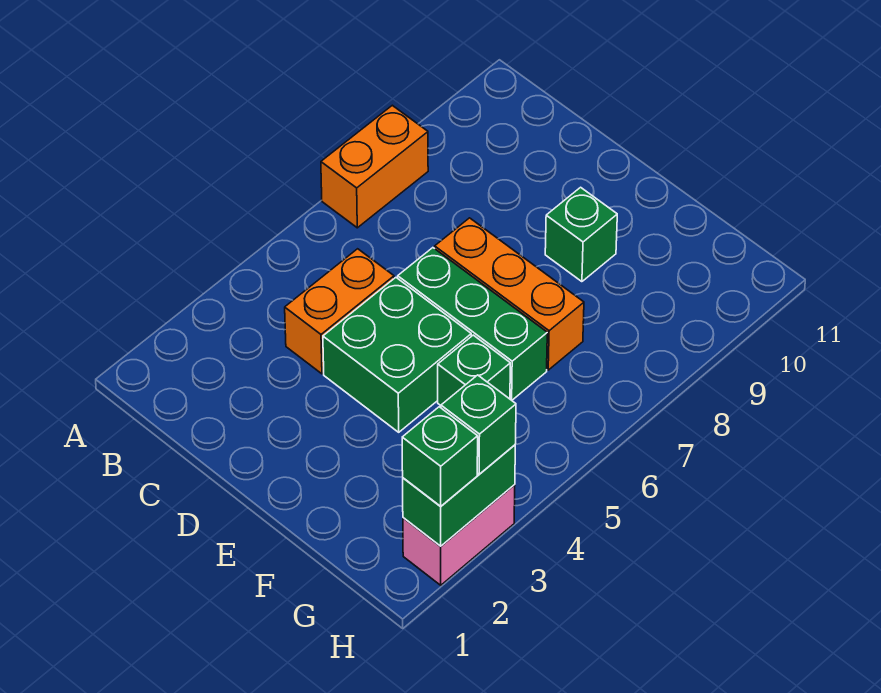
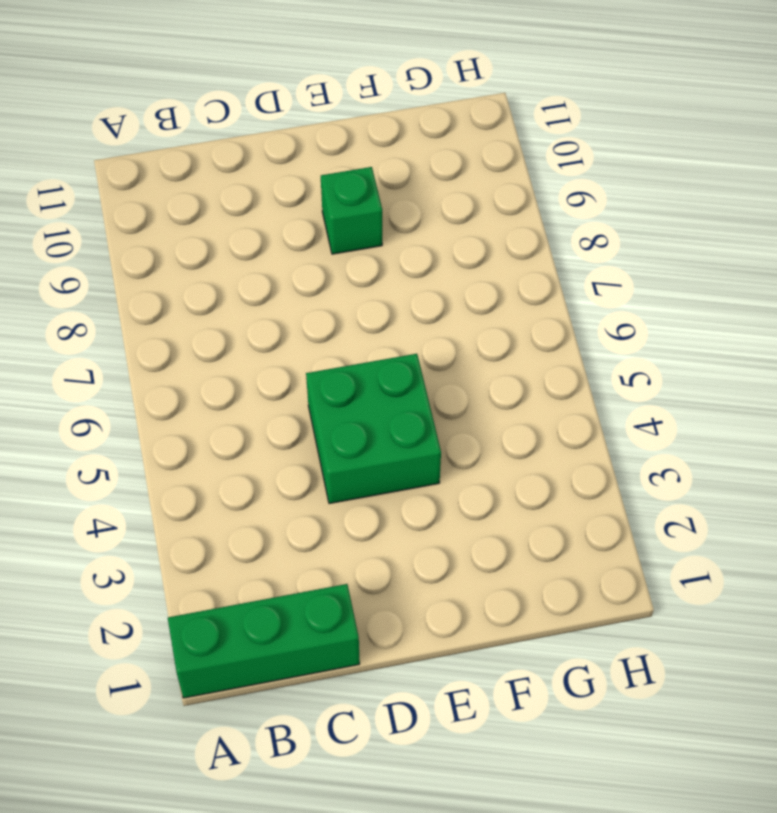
green brick A1:C1 level 1 -> green brick D6:F6 level 1
none -> orange brick A7:A8 level 1
none -> orange brick C4:C5 level 1

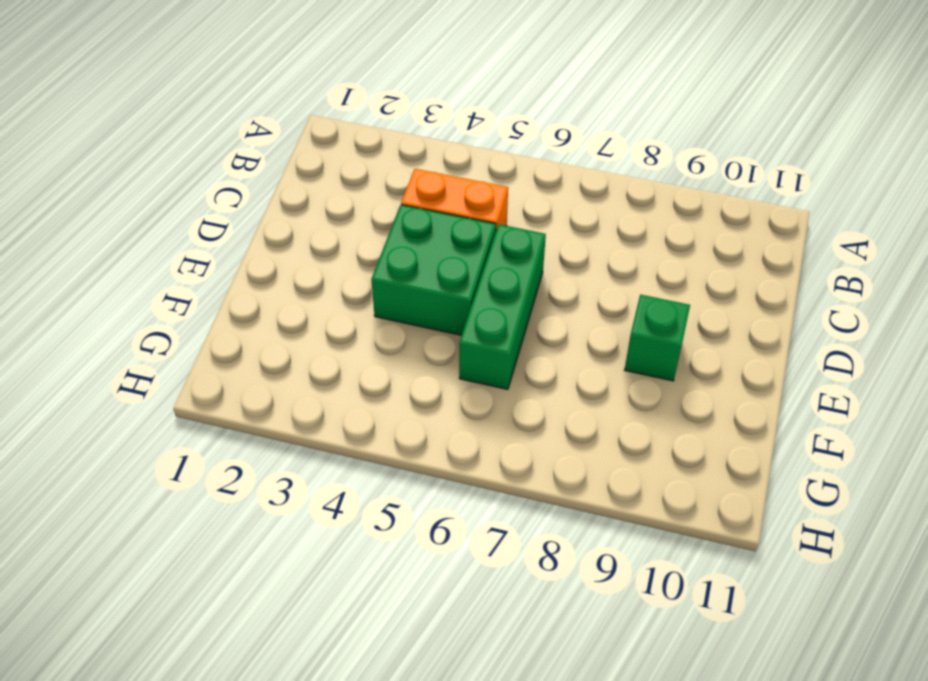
none -> orange brick A7:A8 level 1
none -> orange brick D7:F7 level 1

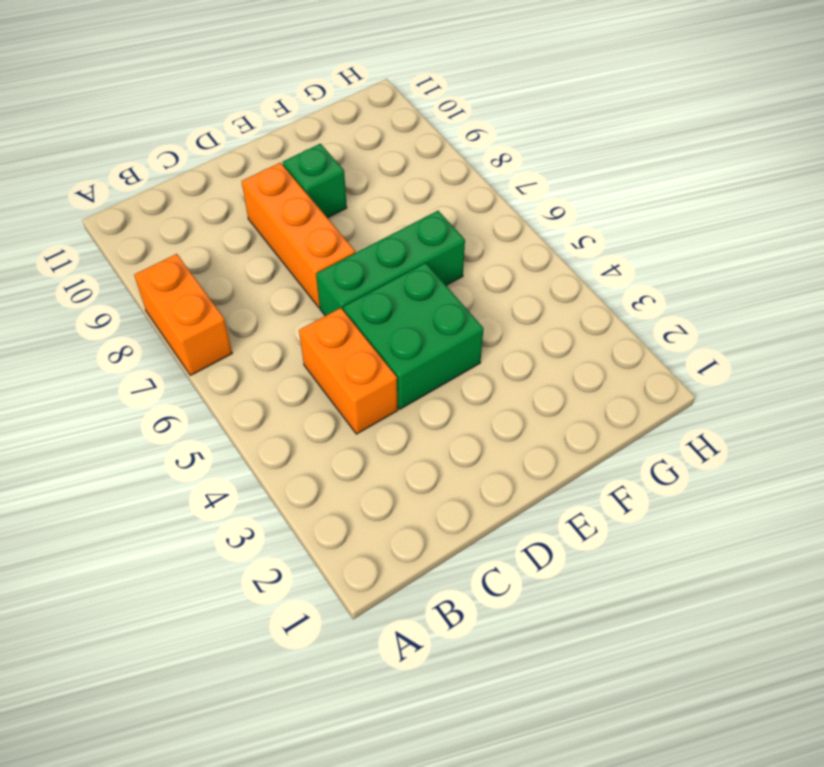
orange brick D7:D9 level 1 -> orange brick D7:F7 level 1
none -> green brick F5 level 1
none -> pink brick H2:H3 level 1

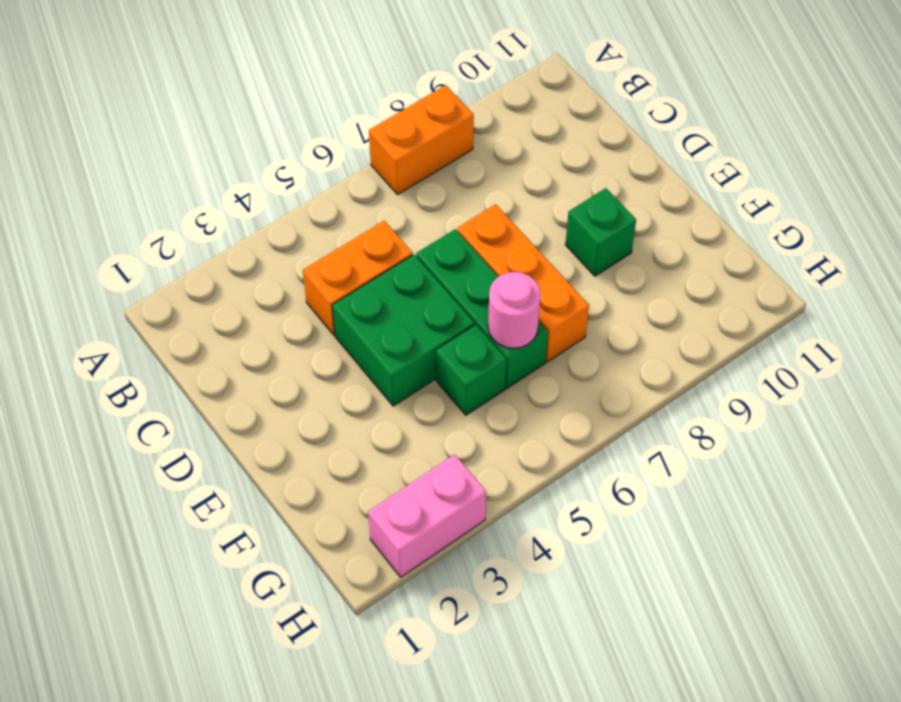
pink round brick F6 level 2 -> none
none -> green brick H2:H3 level 2
none -> green brick H2 level 3

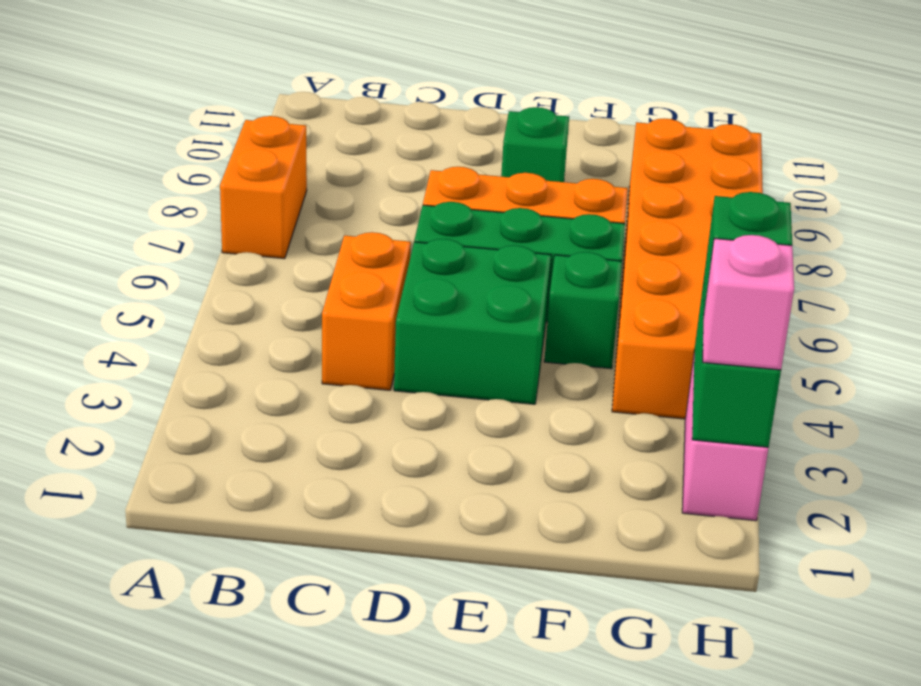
orange brick G4:H9 level 1 -> none
pink brick H2 level 3 -> green brick H2 level 3

